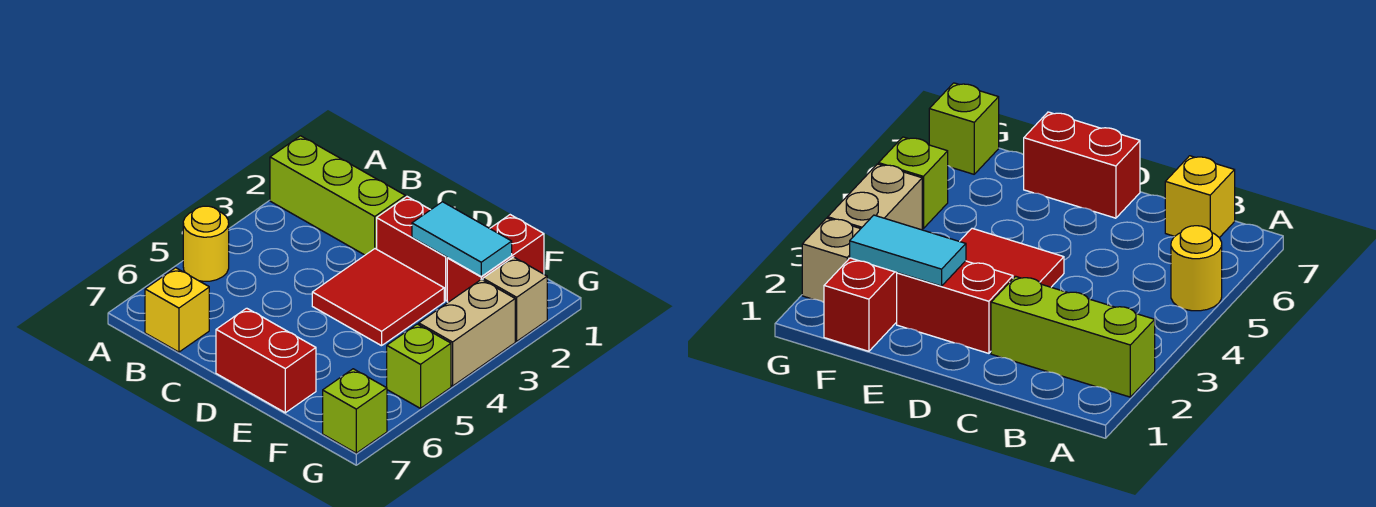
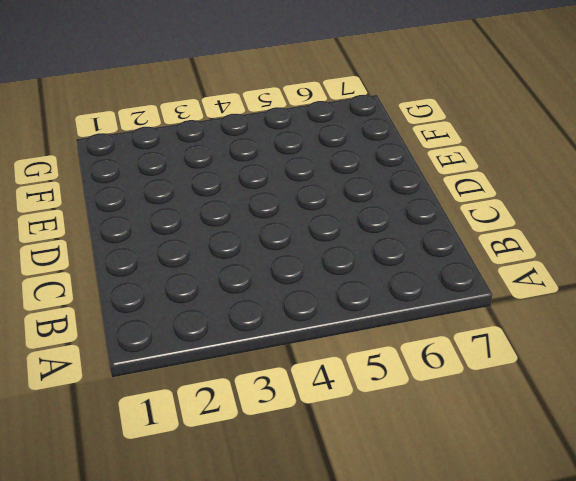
none -> lime brick A2:C2 level 1
none -> yellow round brick A5 level 1
none -> yellow brick B7 level 1

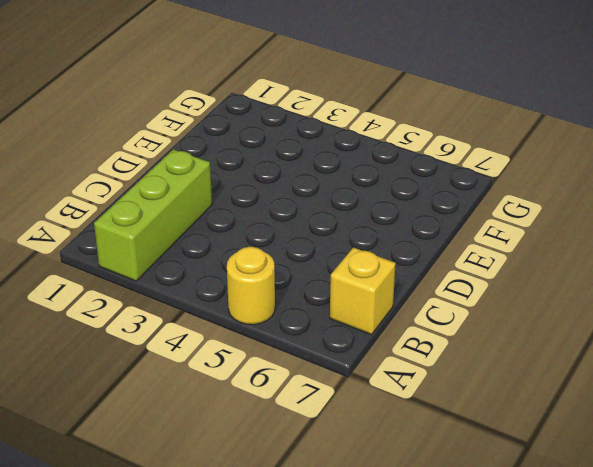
none -> red brick D2:E2 level 1
none -> red tile D3:E4 level 1
none -> red brick D7:E7 level 1

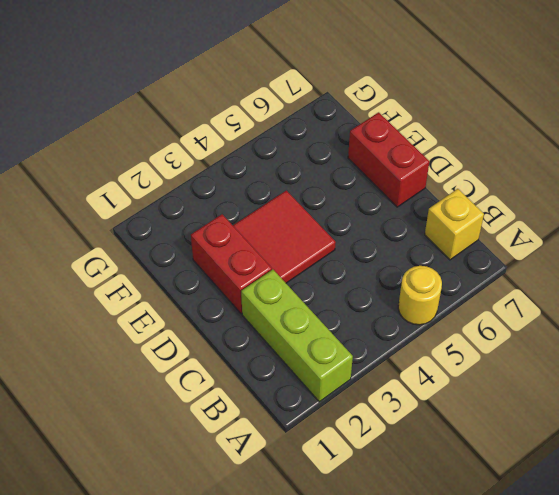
none -> red brick F1:F2 level 1
none -> tan brick G2 level 1
none -> tan brick G3:G4 level 1

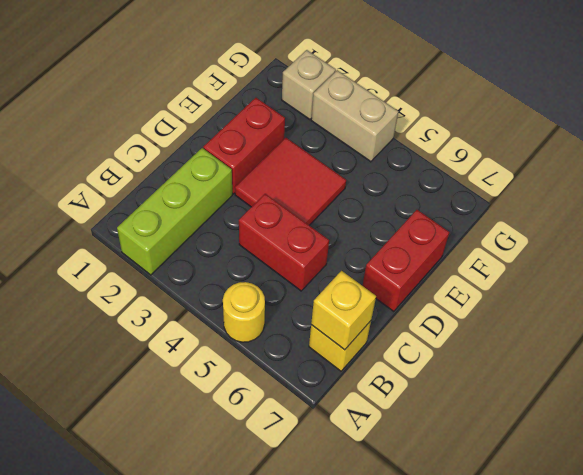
yellow brick B7 level 2 -> none
red brick C4:C5 level 1 -> red brick F1:F2 level 1
none -> lime brick G5 level 1
none -> lime brick G7 level 1
none -> cyan tile E2:F2 level 2

